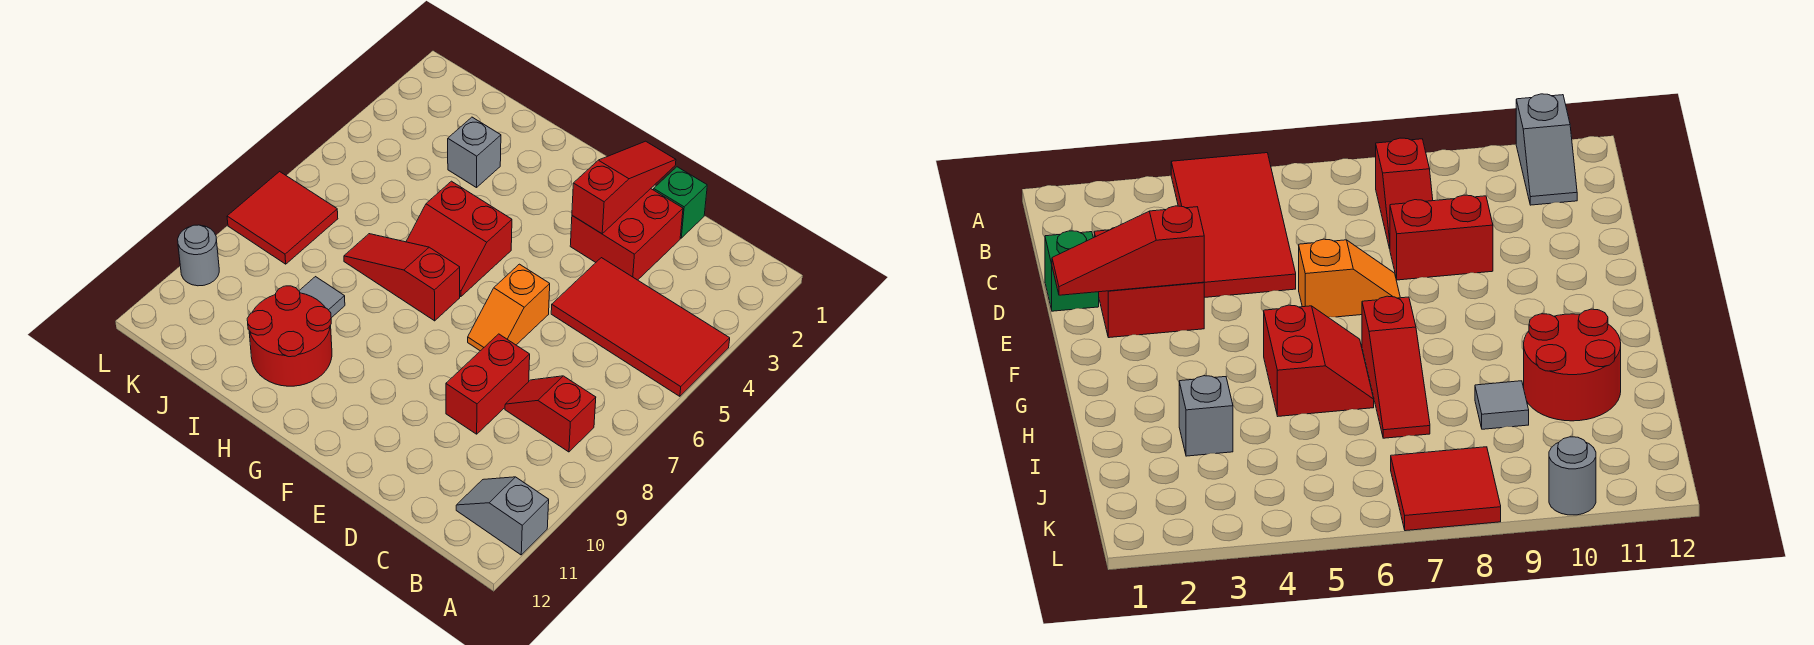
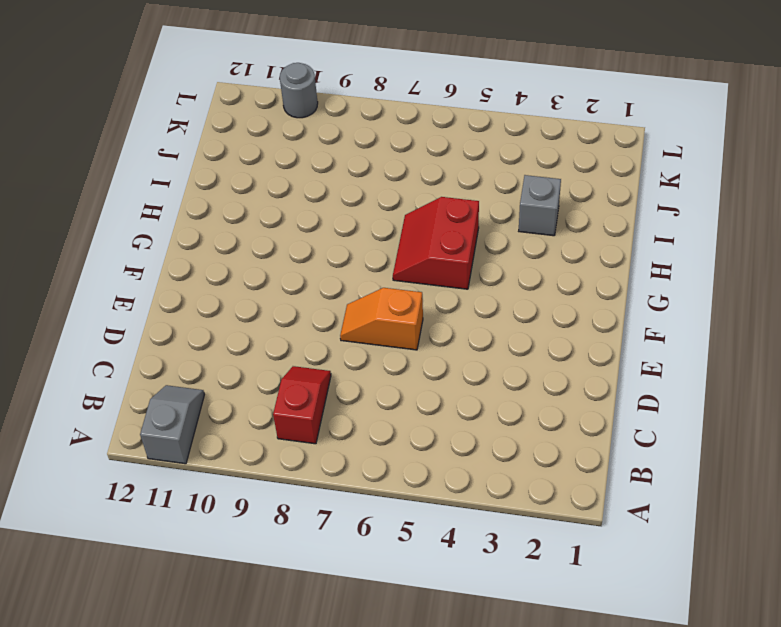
none -> red tile A4:D5 level 1
none -> green brick D1 level 1
none -> red brick D2:E3 level 1

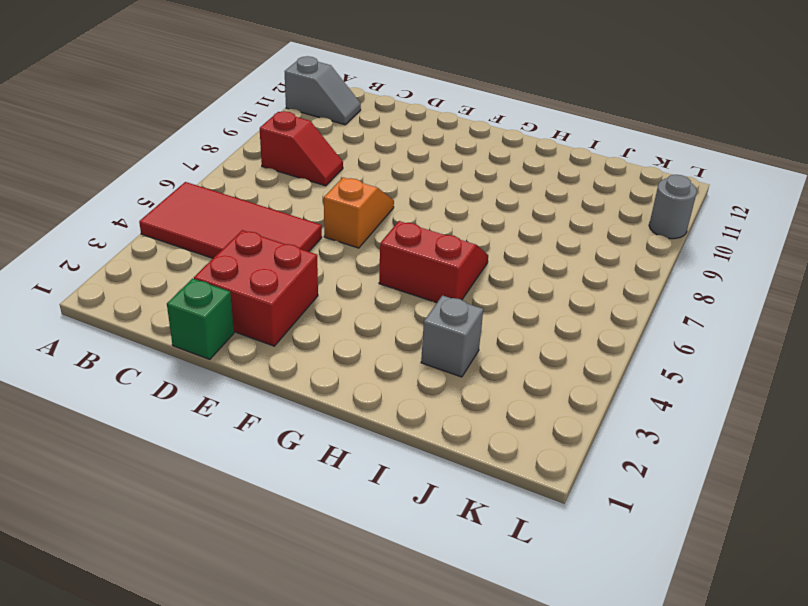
none -> red brick D8:D9 level 1
none -> red slope G7:I7 level 1 top G
none -> red round brick H10:I11 level 1

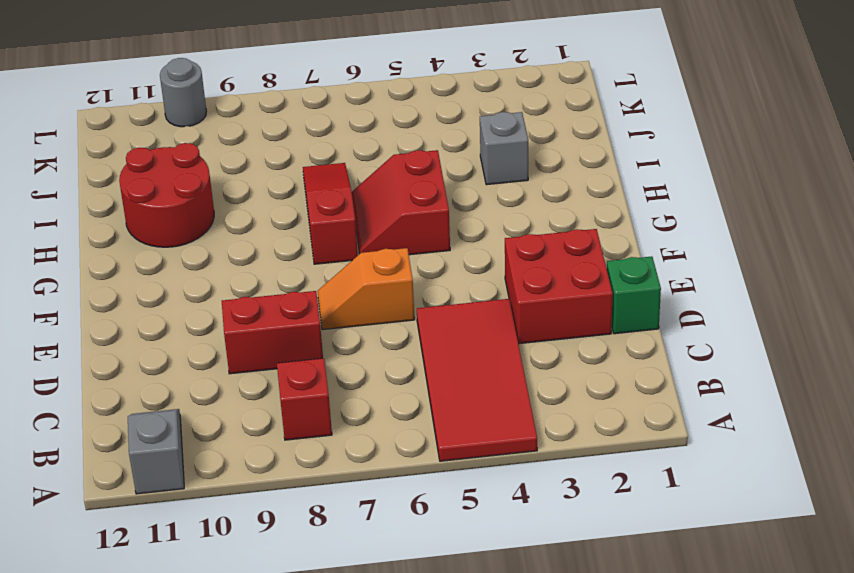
none -> grey tile I9 level 1
none -> red tile K7:L8 level 1
none -> red slope E1:E3 level 2 top 3

